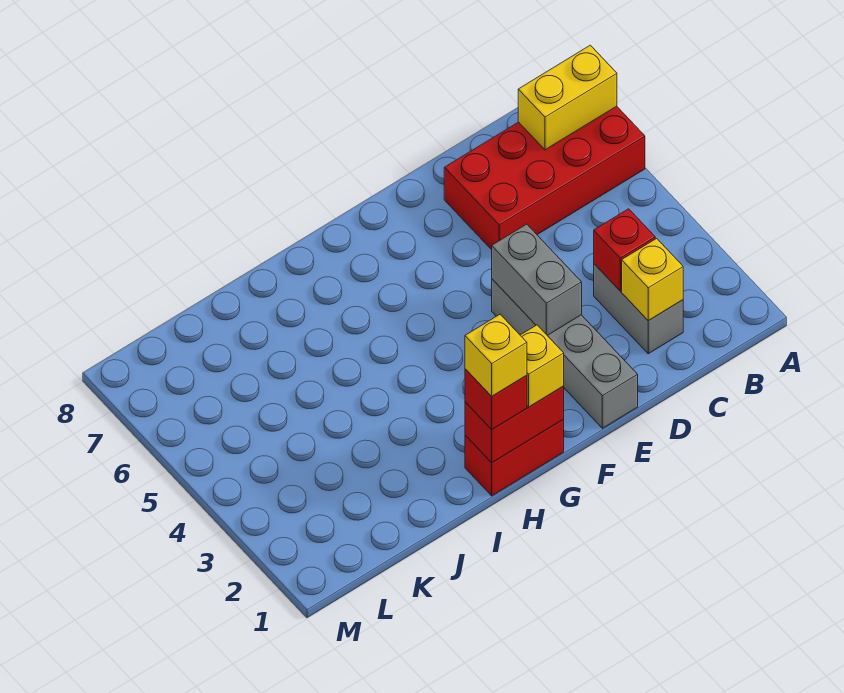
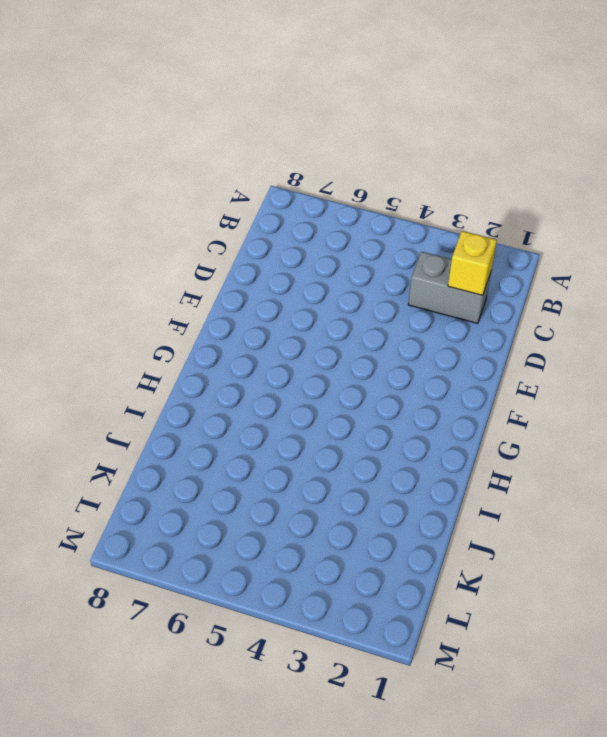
none -> red brick A6:D7 level 1
none -> grey brick E1:E4 level 1
none -> red brick G1:H1 level 1

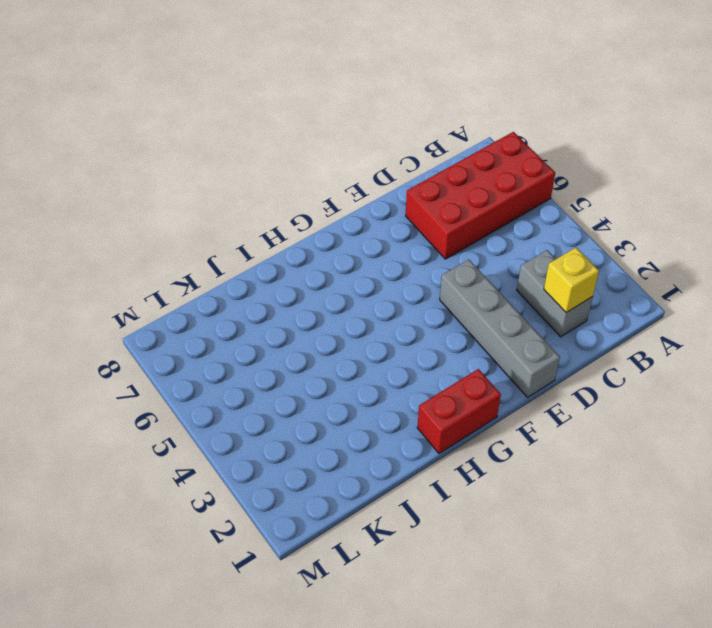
none -> yellow brick A7:B7 level 2
none -> red brick C3 level 2
none -> grey brick E3:E4 level 2

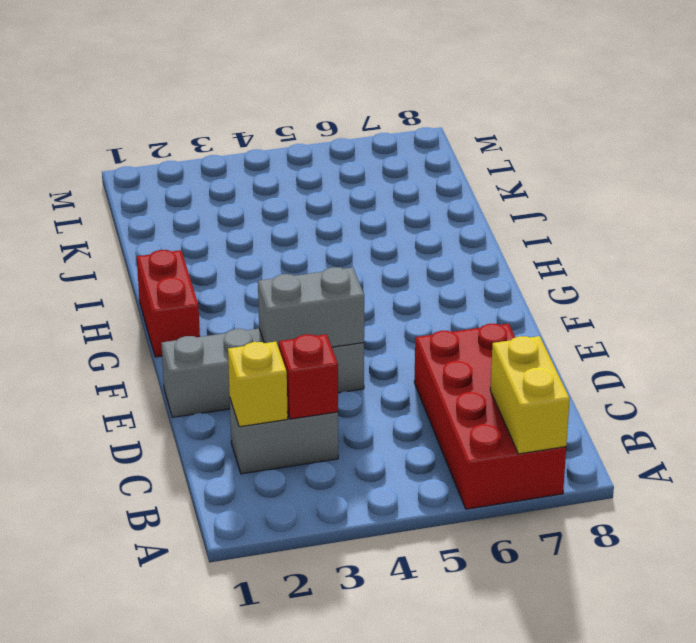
none -> red brick G1:H1 level 2
none -> yellow brick G1 level 3
none -> red brick H1 level 3

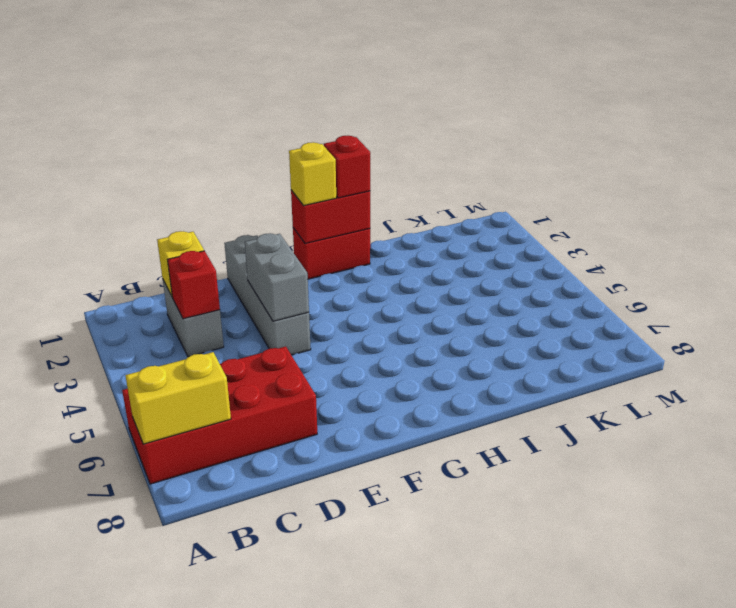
none -> yellow brick H1 level 4

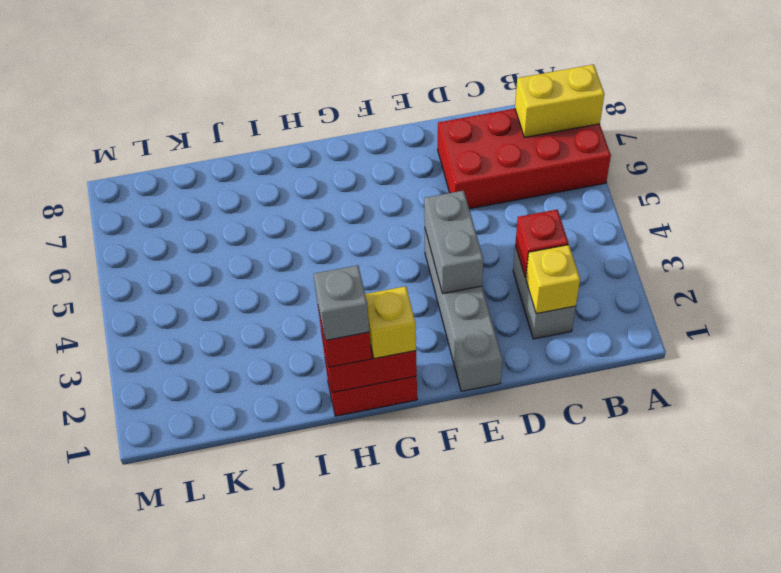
grey brick H1 level 4 -> yellow brick H1 level 4

